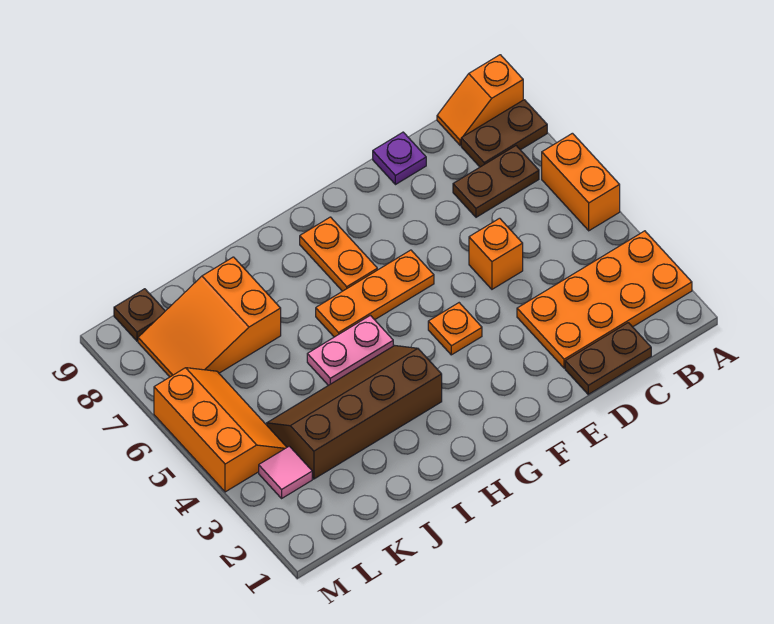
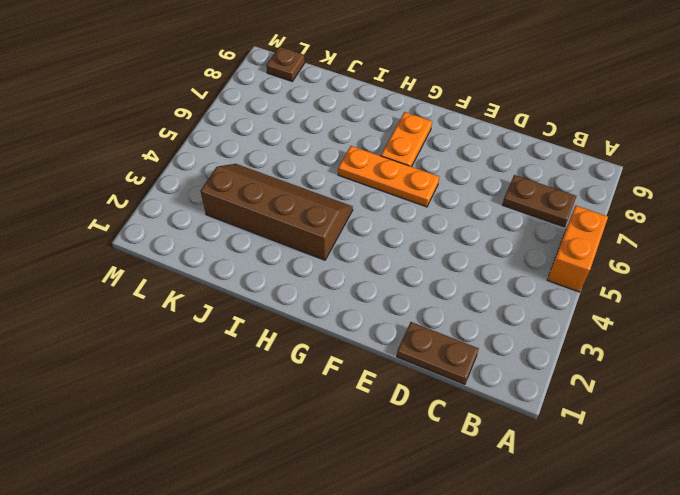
none -> orange plate A2:D3 level 1
none -> brown plate A8:B8 level 1
none -> orange slope A9:B9 level 1 top A

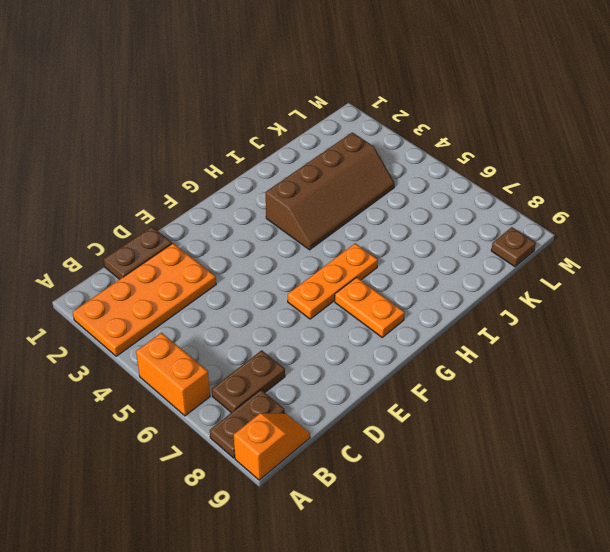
none -> orange brick D5 level 1
none -> purple plate D9 level 1
none -> orange plate F4 level 1

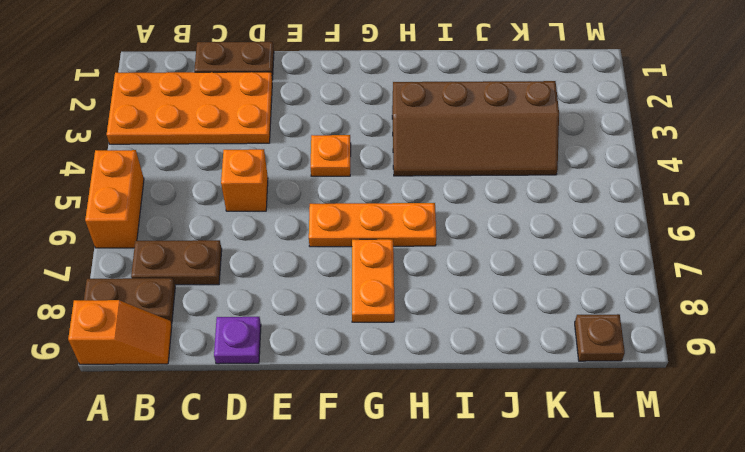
none -> pink plate H5:I5 level 1
none -> orange slope J7:L8 level 1 top J
none -> pink tile L3 level 1

